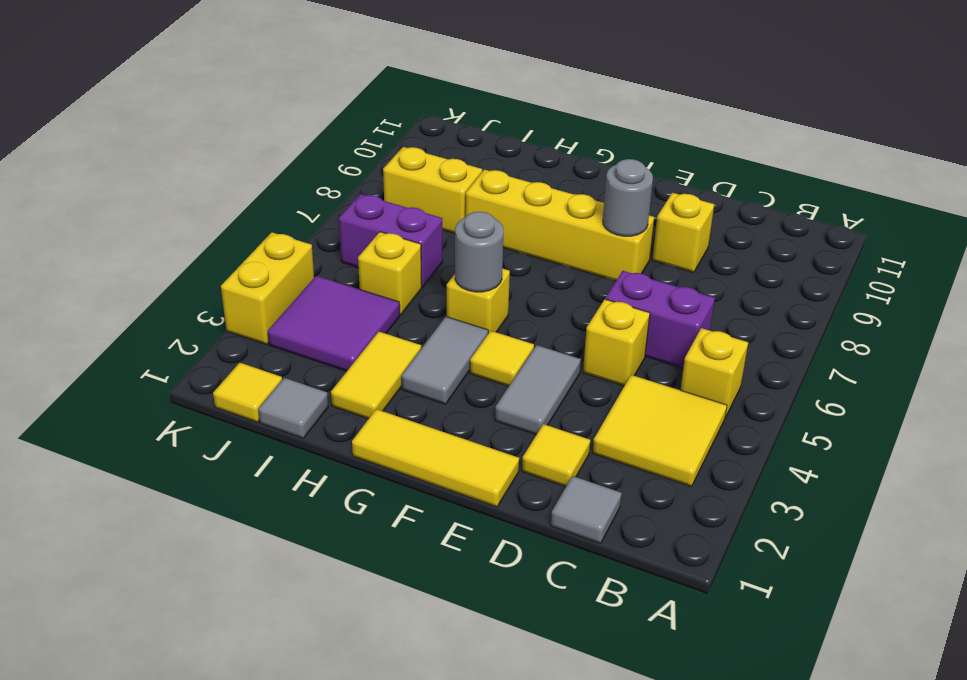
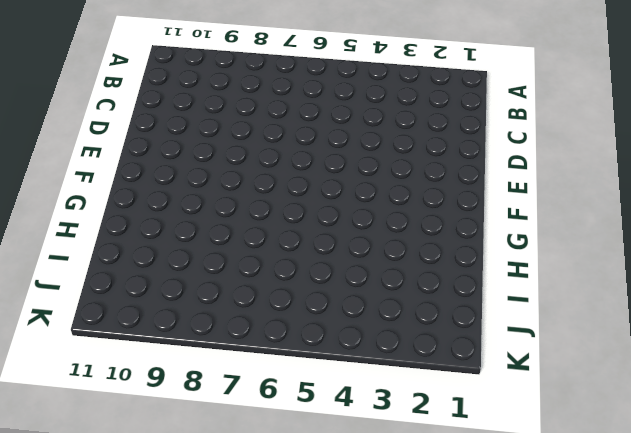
none -> yellow tile B3:C4 level 1
none -> yellow brick B5 level 1
none -> grey tile C1 level 1

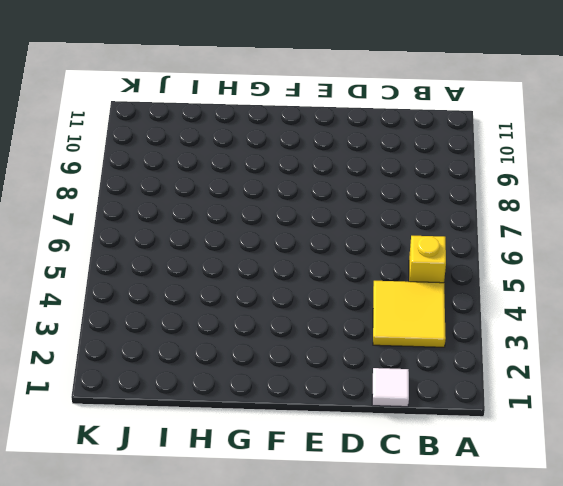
white tile C1 level 1 -> grey tile C1 level 1
none -> purple brick C6:D6 level 1
none -> yellow tile D2 level 1
none -> yellow brick D5 level 1

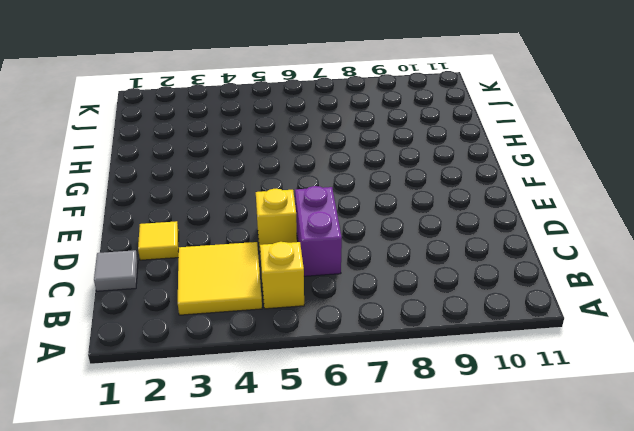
none -> yellow brick D9 level 1
none -> yellow tile E1:G1 level 1
none -> grey tile E3:E4 level 1

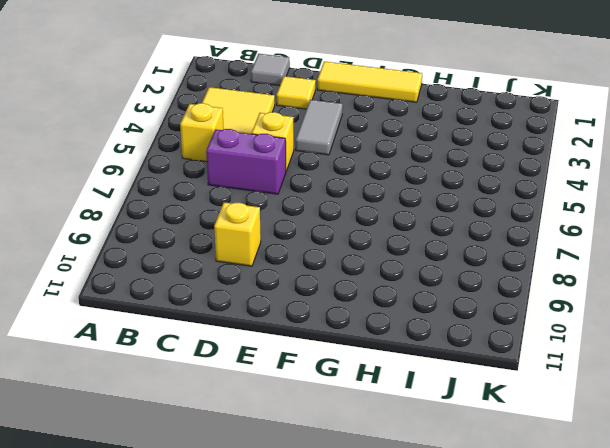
none -> yellow brick E8:H8 level 1
none -> yellow tile F4 level 1
none -> grey tile G3:G4 level 1

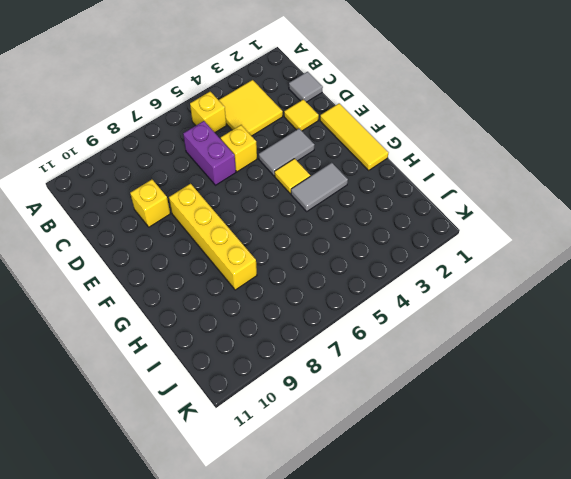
none -> yellow brick G5 level 1
none -> yellow tile H2:H3 level 1
none -> grey tile I1 level 1

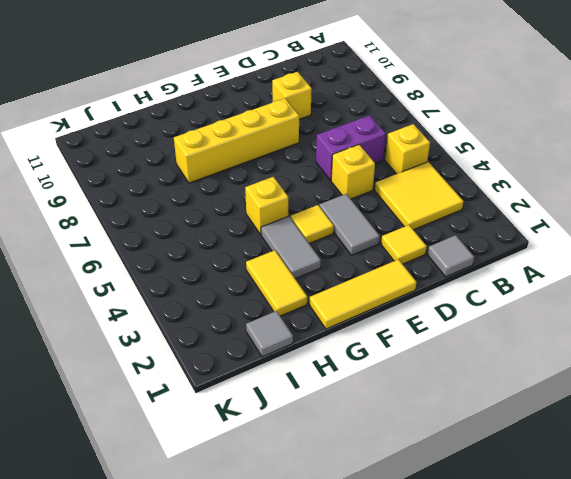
none -> purple tile I3:J4 level 1
none -> yellow brick I5 level 1
none -> purple brick I6:J6 level 1

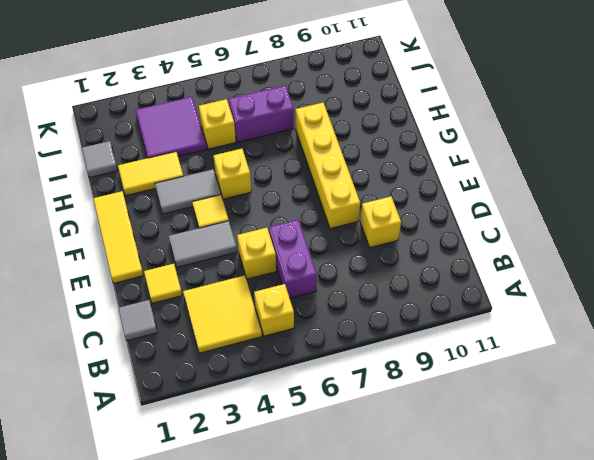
purple brick I6:I7 level 1 -> purple brick I6:J6 level 1
none -> yellow brick I8:J8 level 1
none -> yellow tile J1 level 1
none -> yellow brick K3:K4 level 1

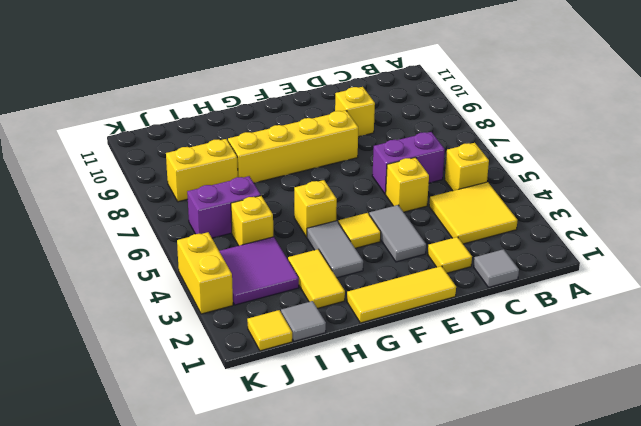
none -> grey round brick E8 level 2
none -> grey round brick G5 level 2

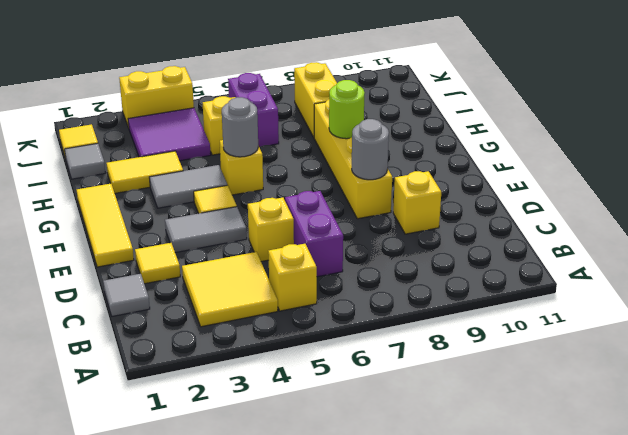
lime round brick G8 level 2 -> none

